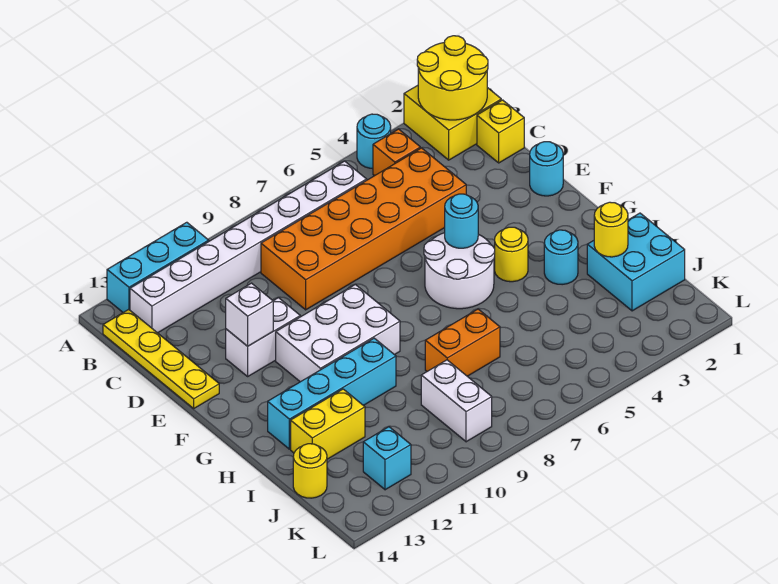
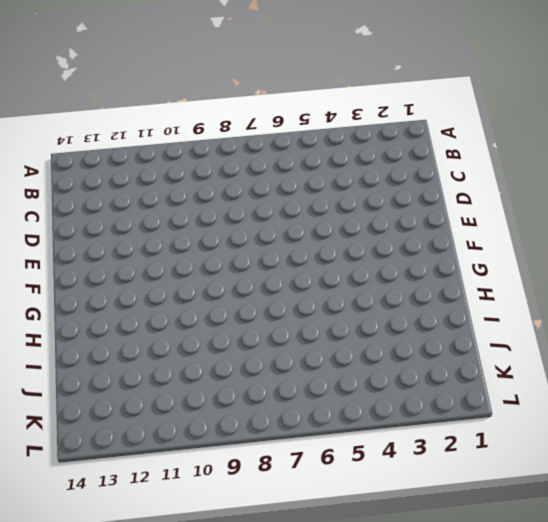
none -> yellow brick A1:B2 level 1
none -> cyan round brick A4 level 1
none -> cyan brick A11:A13 level 1

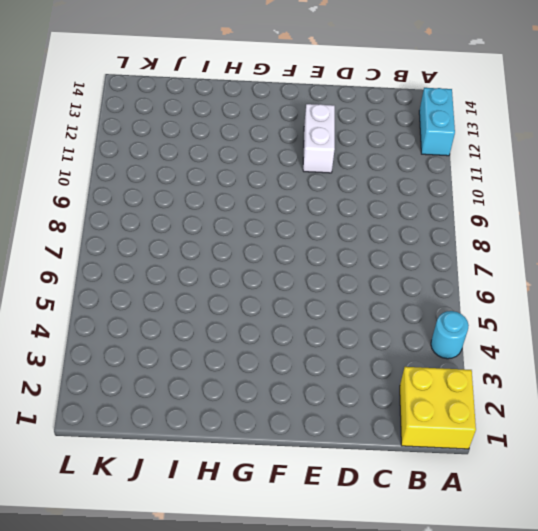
cyan brick A12:A13 level 1 -> cyan brick A11:A13 level 1
none -> orange brick B4 level 1
none -> white brick B6:B13 level 1
none -> yellow plate B14:E14 level 1

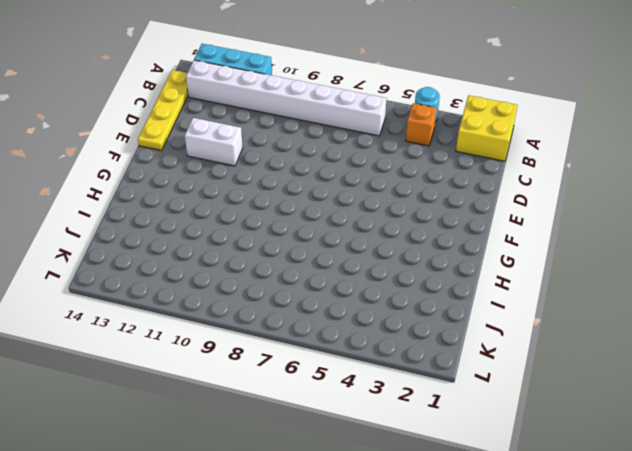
none -> yellow brick C1 level 1
none -> orange brick C4:D9 level 1
none -> cyan round brick E1 level 1

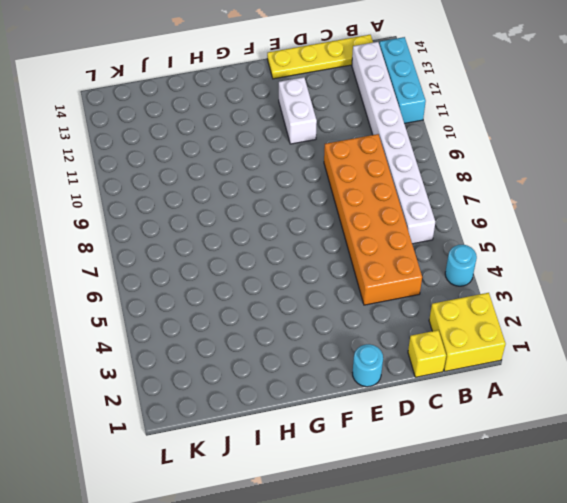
none -> orange brick B4 level 1
none -> white round brick F5:G6 level 1
none -> white brick F9:G11 level 1

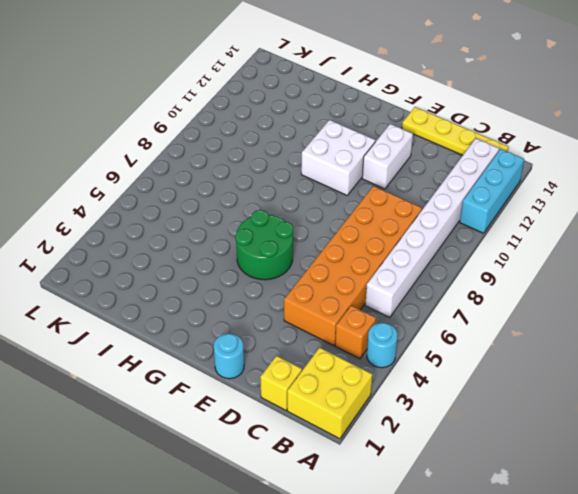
green round brick F5:G6 level 1 -> white round brick F5:G6 level 1
white brick F10:G11 level 1 -> white brick F9:G11 level 1
none -> yellow round brick G4 level 1
none -> cyan round brick H3 level 1
none -> cyan brick H10:H13 level 1

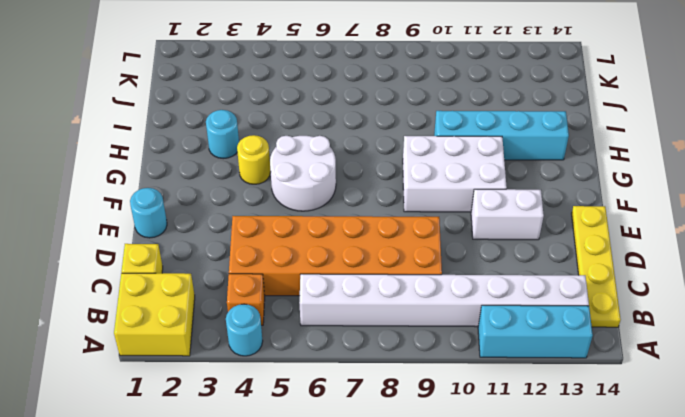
none -> cyan brick I1:J2 level 1
none -> orange brick I7:I8 level 1
none -> yellow brick I12:I13 level 1

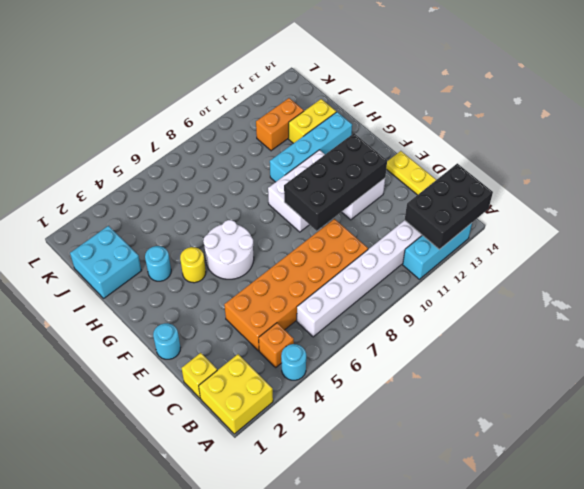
black brick A12:B14 level 2 -> none
black brick E9:F12 level 2 -> white brick E12 level 2
orange brick J11:J12 level 1 -> orange brick I7:I8 level 1
none -> white brick J9:K9 level 1
none -> yellow round brick J14 level 1
none -> cyan brick K12 level 1

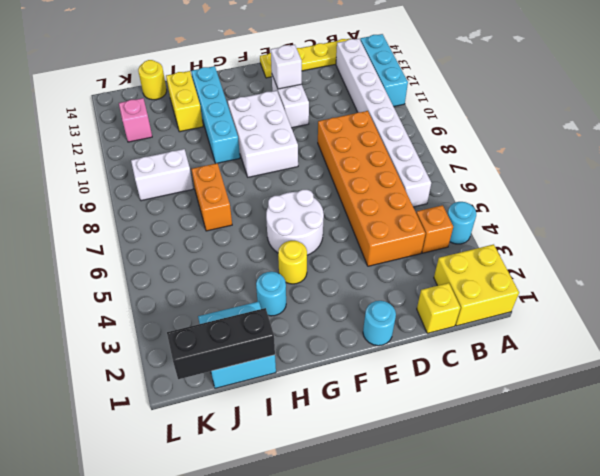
black brick I1:K1 level 2 -> none
pink brick K12 level 1 -> cyan brick K12 level 1
none -> yellow round brick A1:B2 level 2
none -> cyan round brick F5 level 2
none -> yellow round brick I2 level 2

